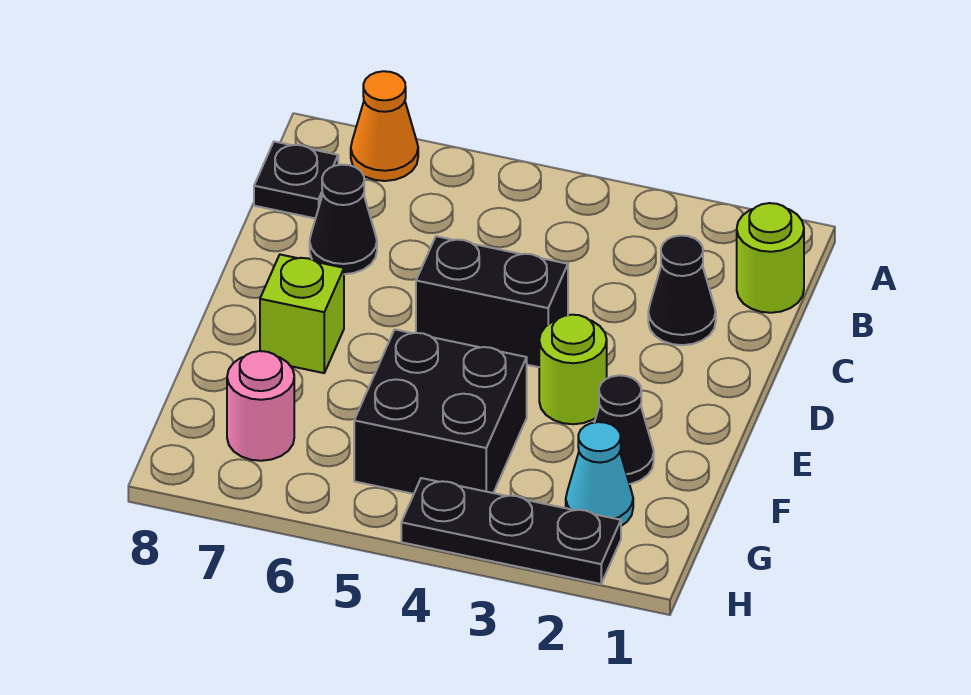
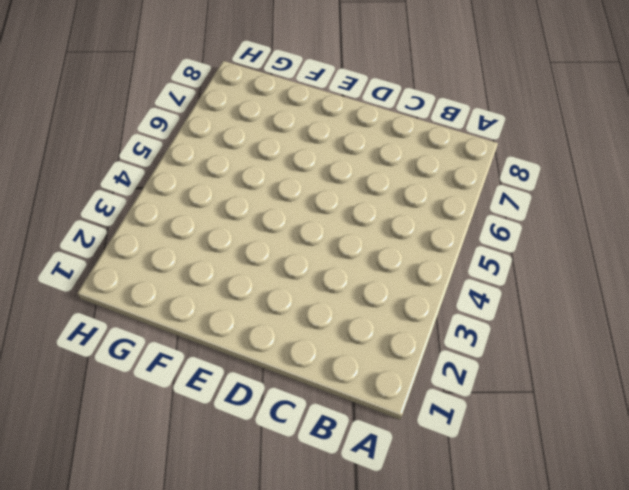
none -> orange cone A7 level 1
none -> lime round brick B1 level 1
none -> black plate B8 level 1

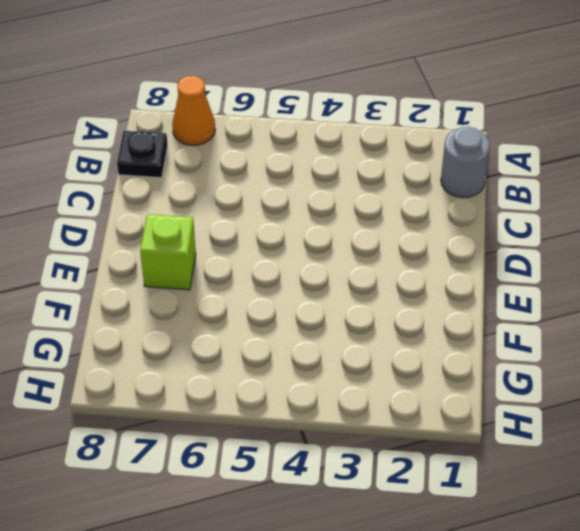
grey round brick B1 level 1 -> lime round brick B1 level 1
none -> black cone C2 level 1
none -> black cone C7 level 1
none -> black brick D4:D5 level 1

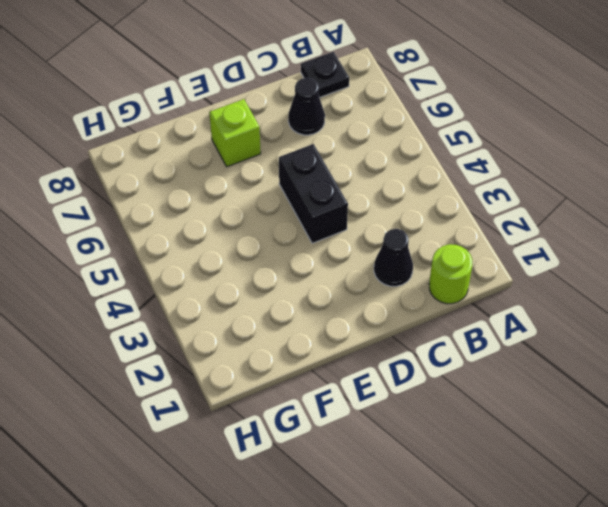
none -> orange cone A7 level 1
none -> lime round brick E3 level 1
none -> black cone F2 level 1

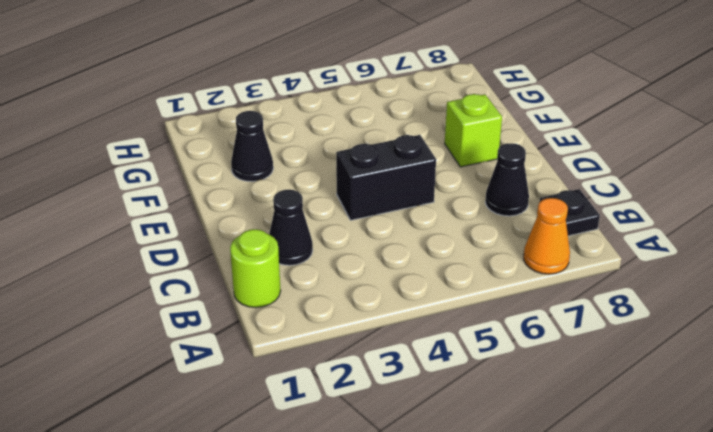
none -> lime round brick E3 level 1
none -> black brick F4:G5 level 1
none -> cyan cone G2 level 1

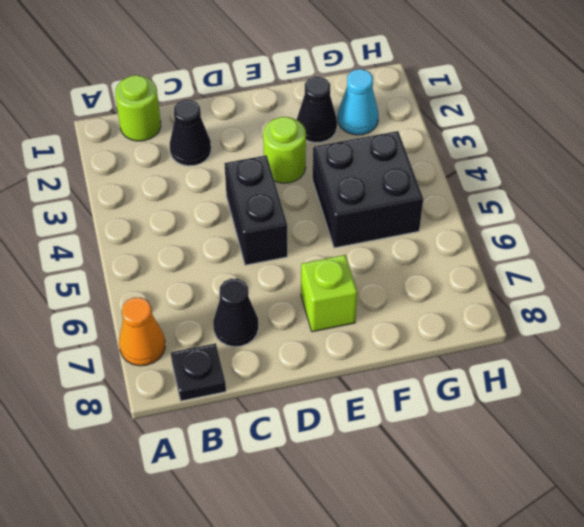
none -> pink round brick G7 level 1
none -> black plate H2:H4 level 1

